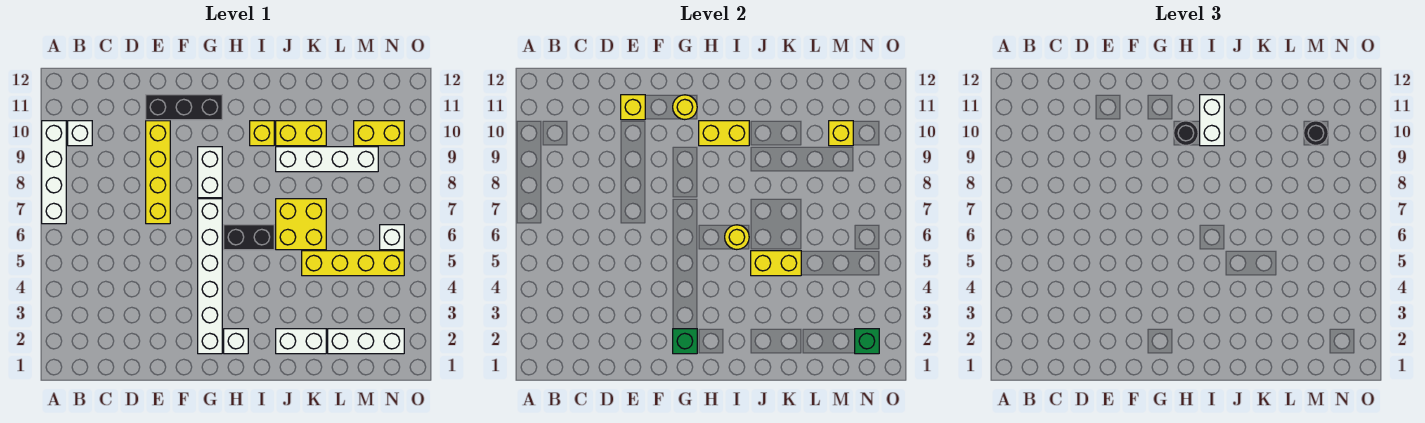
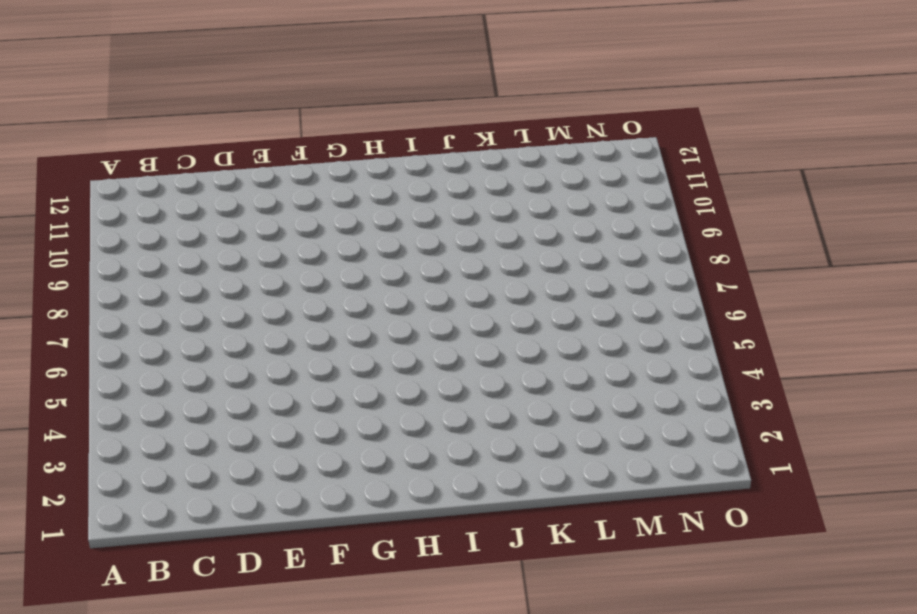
none -> white brick A7:A10 level 1
none -> white brick B10 level 1
none -> yellow brick E7:E10 level 1

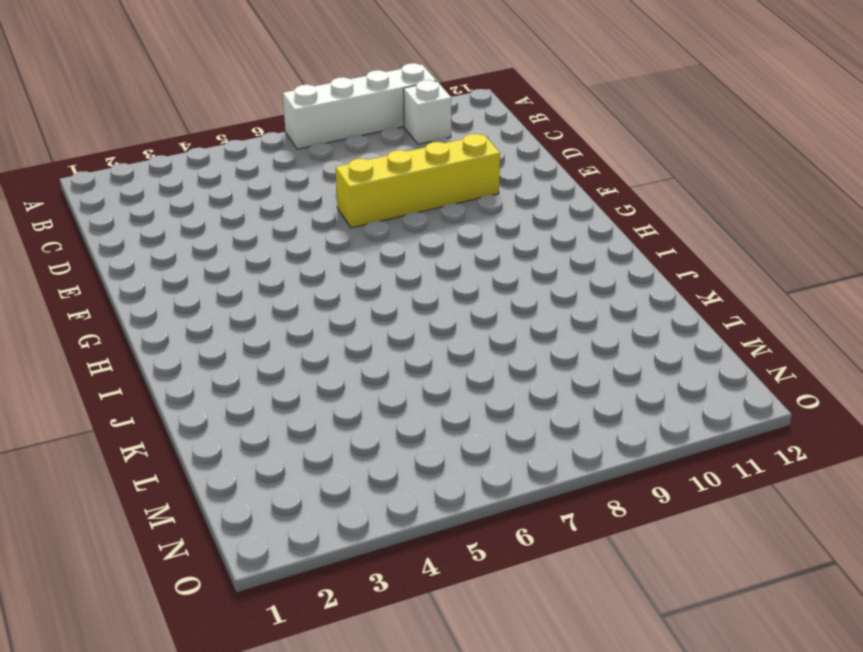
none -> black brick E11:G11 level 1
none -> white brick G2:G7 level 1
none -> white brick G8:G9 level 1

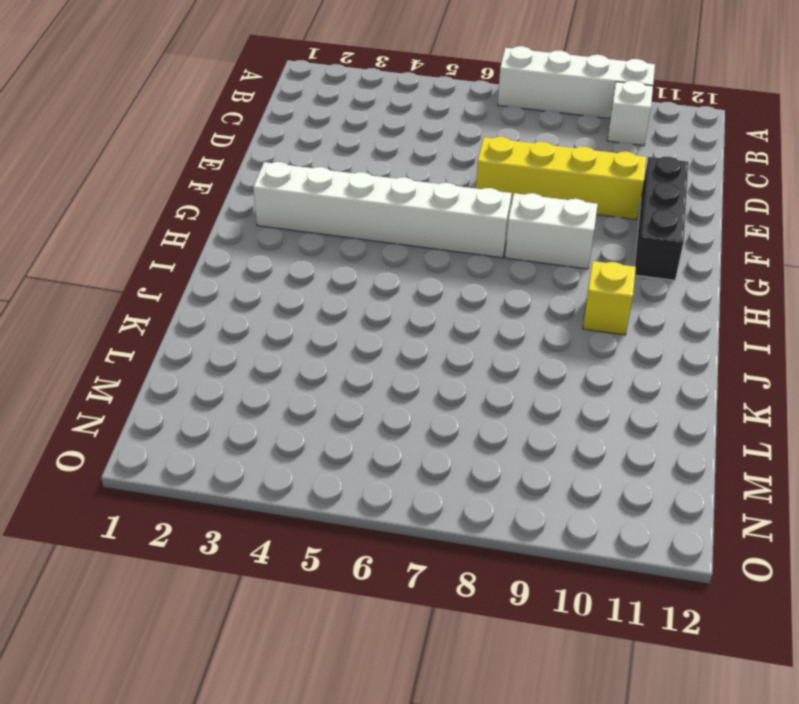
none -> white brick H2 level 1
none -> black brick H6:I6 level 1
none -> white brick J2:K2 level 1

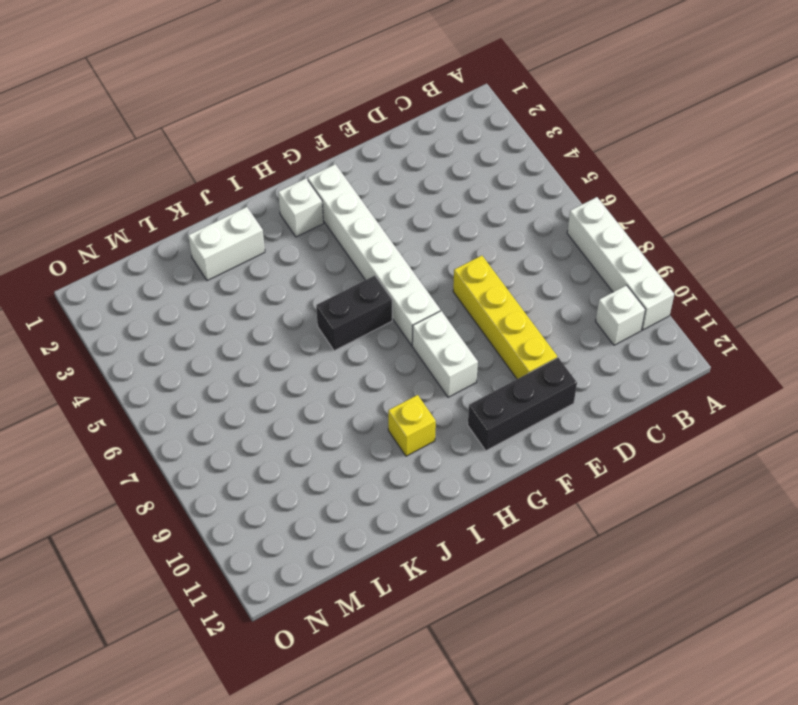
none -> yellow brick J6:K7 level 1
none -> white brick J9:M9 level 1
none -> yellow brick J10:K10 level 1

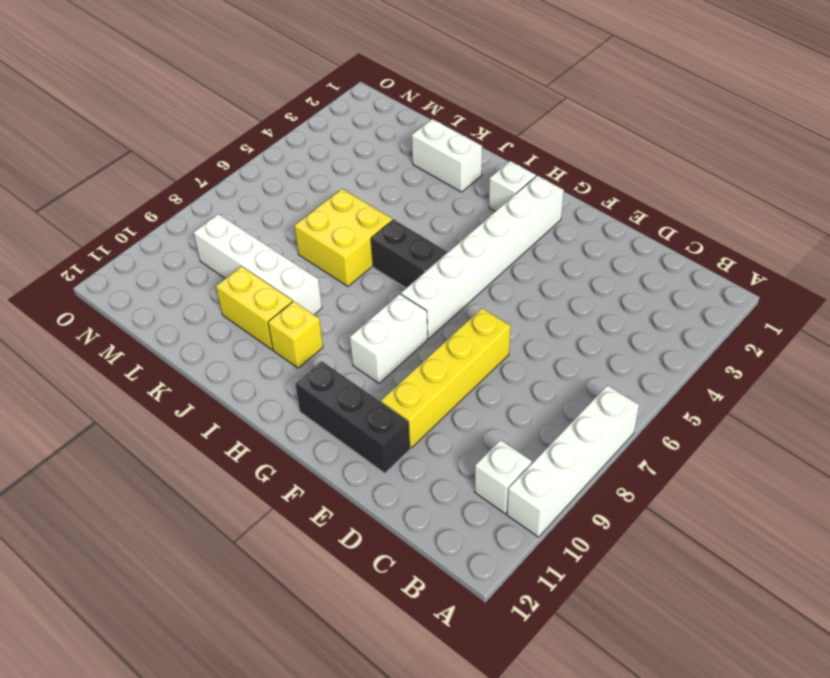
none -> yellow brick K5:N5 level 1
none -> white brick L2:N2 level 1
none -> yellow brick M10:N10 level 1

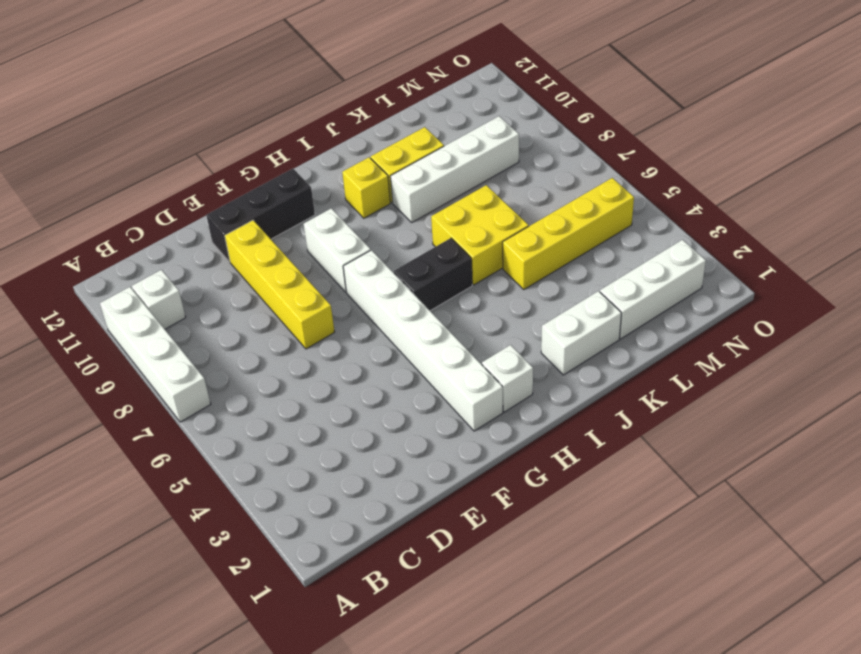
none -> yellow brick M10:N10 level 1
none -> white brick N6 level 1
none -> yellow brick E11 level 2

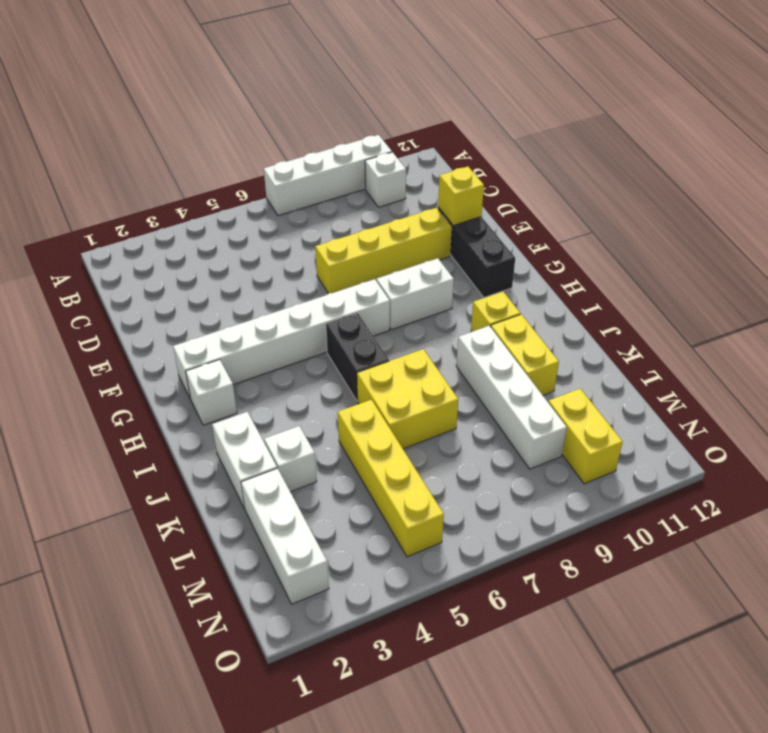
white brick K3 level 1 -> white brick N6 level 1
none -> green brick G2 level 2
none -> yellow round brick G11 level 2
none -> yellow brick H10:I10 level 2

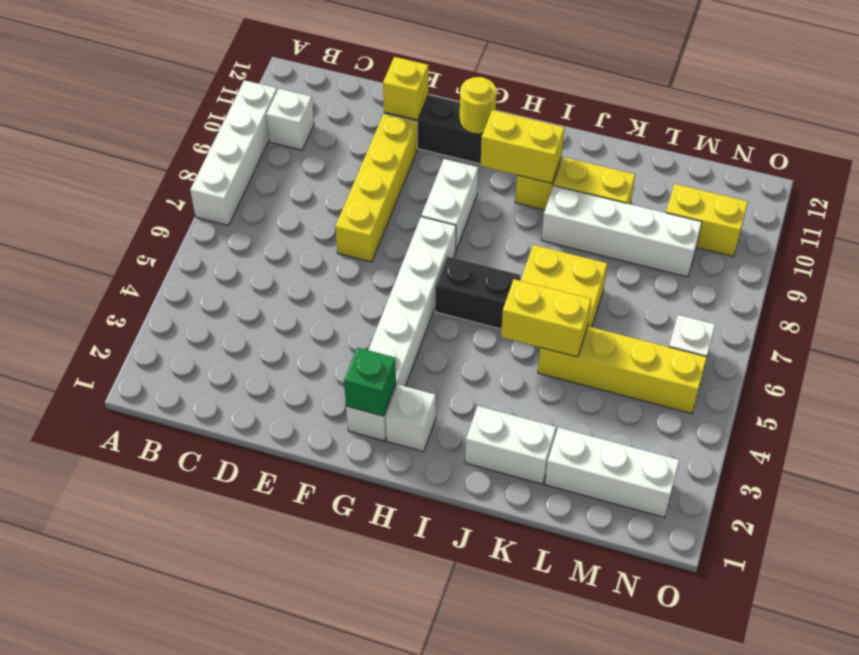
none -> yellow round brick I6 level 2
none -> yellow brick M10 level 2
none -> green brick N2 level 2

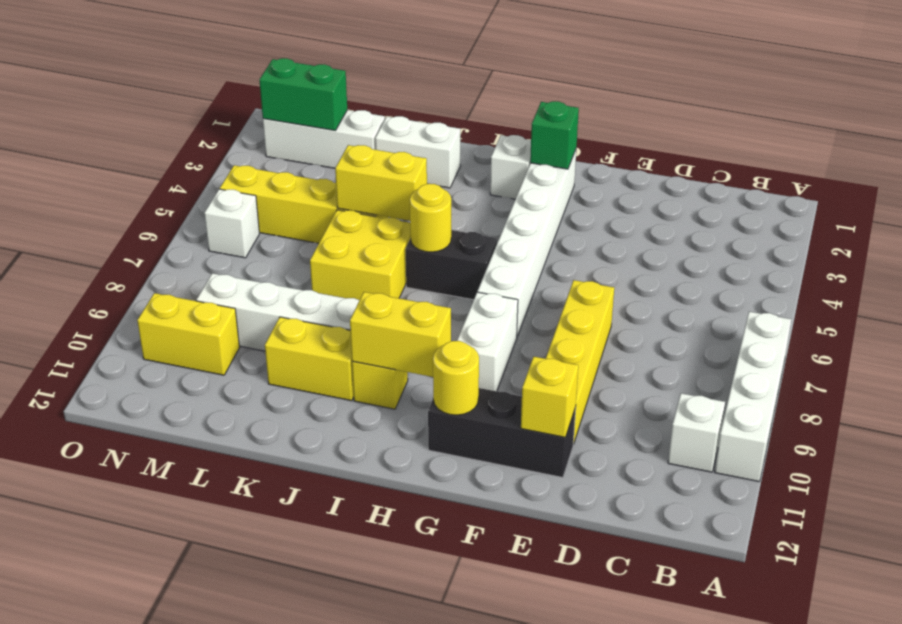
green brick M2:N2 level 2 -> green brick N2 level 2
none -> yellow brick M10 level 2
none -> black round brick H10 level 3
none -> white brick I10:I11 level 3

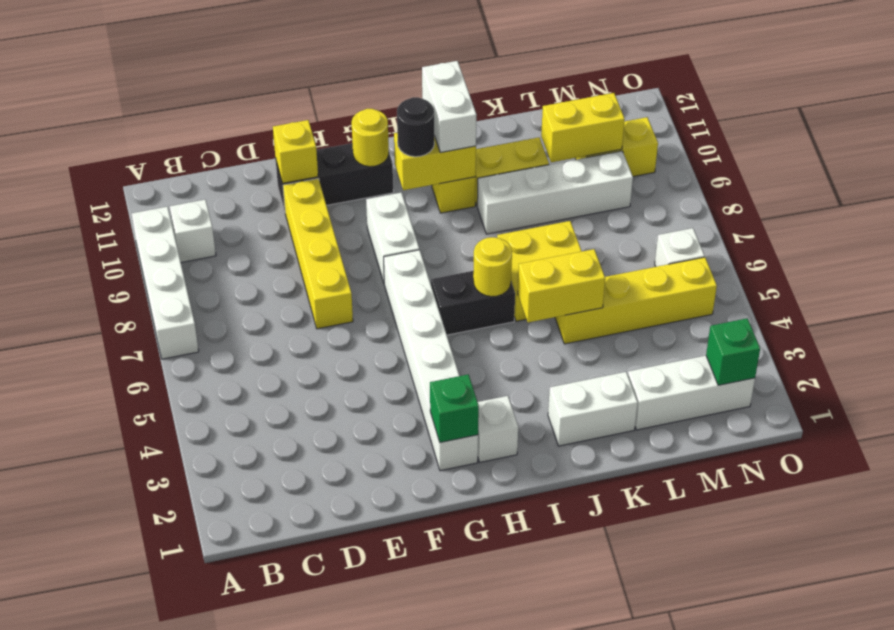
yellow brick L10:M10 level 2 -> yellow brick M10 level 2
none -> black round brick M10 level 3

